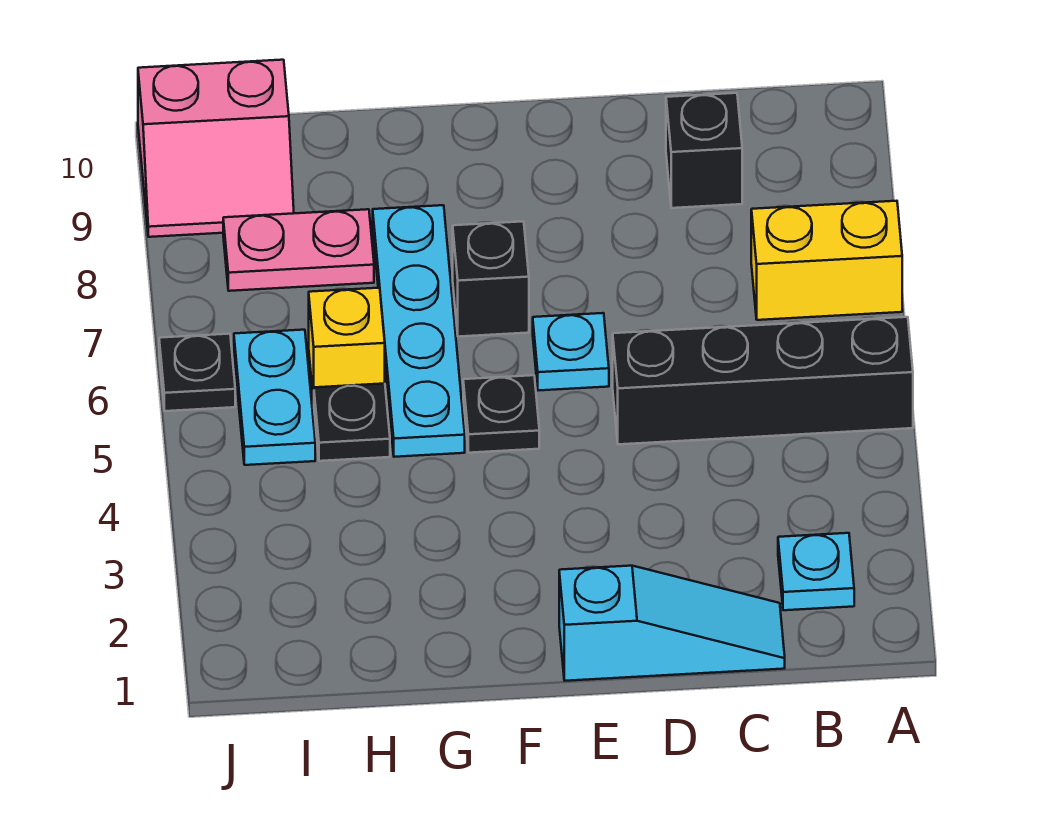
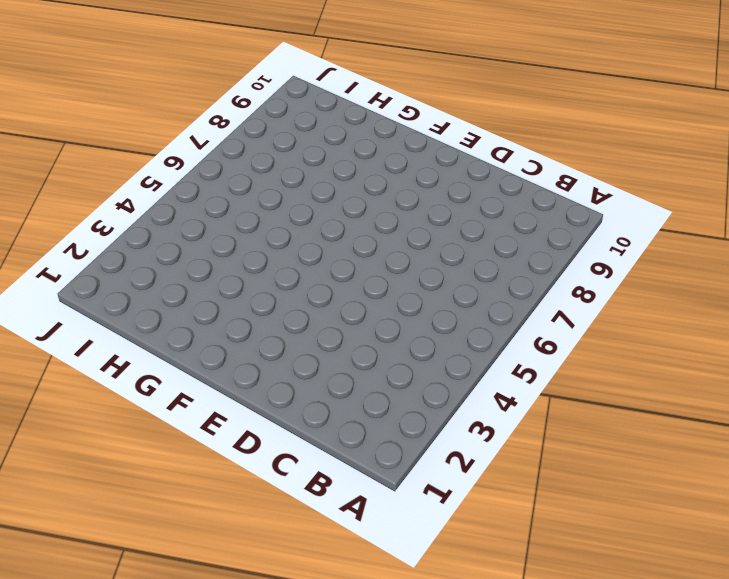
none -> black brick A5:D5 level 1
none -> yellow brick A7:B7 level 1
none -> cyan plate B2 level 1

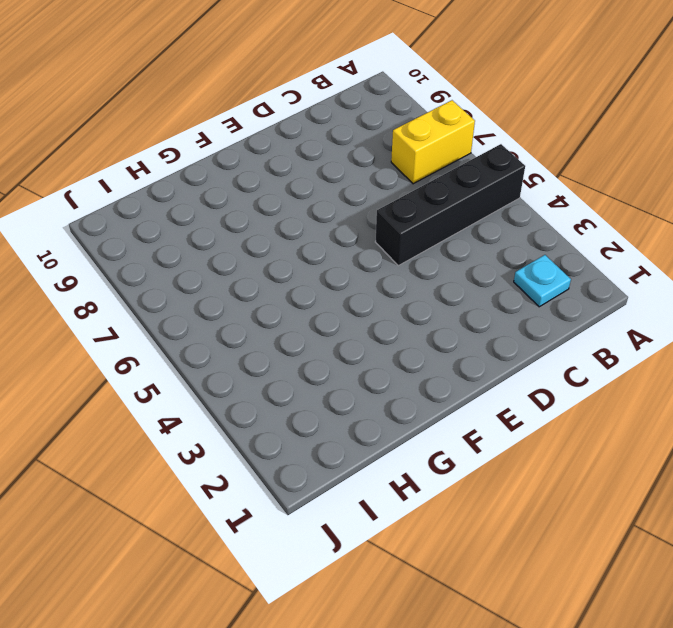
none -> cyan slope C1:E1 level 1 top E
none -> black brick C9 level 1
none -> cyan plate E6 level 1

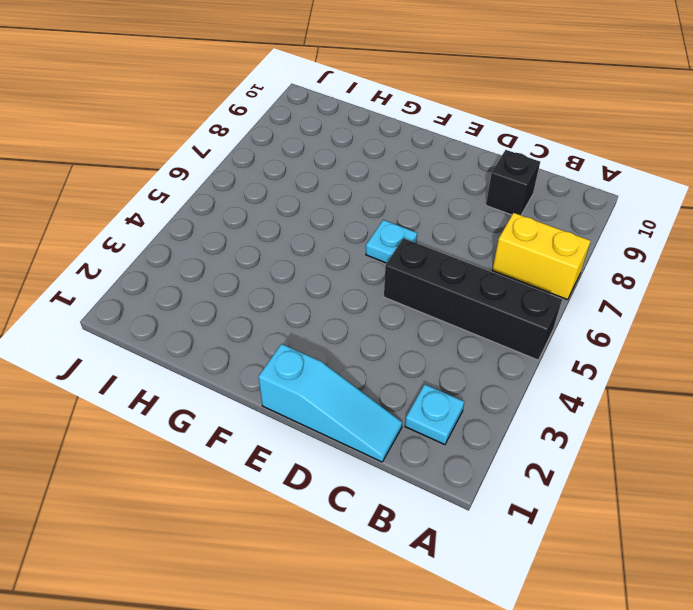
none -> black plate F5 level 1
none -> black brick F7 level 1
none -> cyan plate G5:G8 level 1

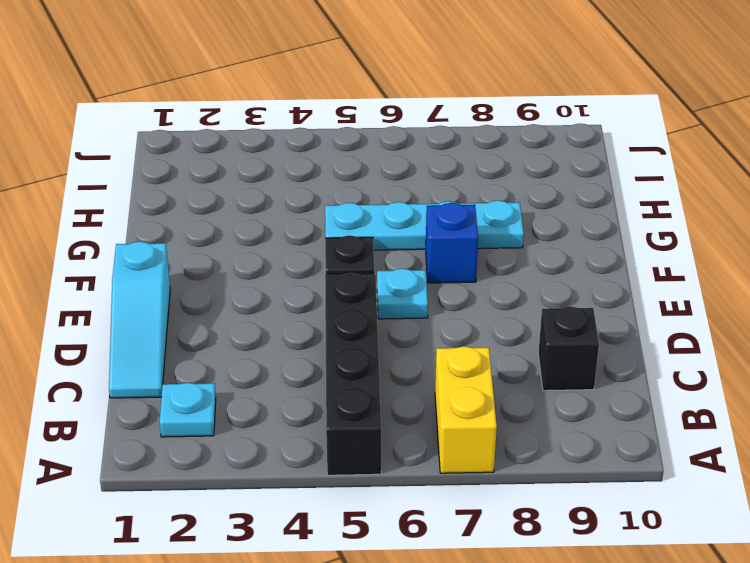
blue brick F7 level 1 -> black brick F7 level 1
none -> black plate H5 level 1
none -> yellow brick H6 level 1
none -> pink plate H8:I8 level 1

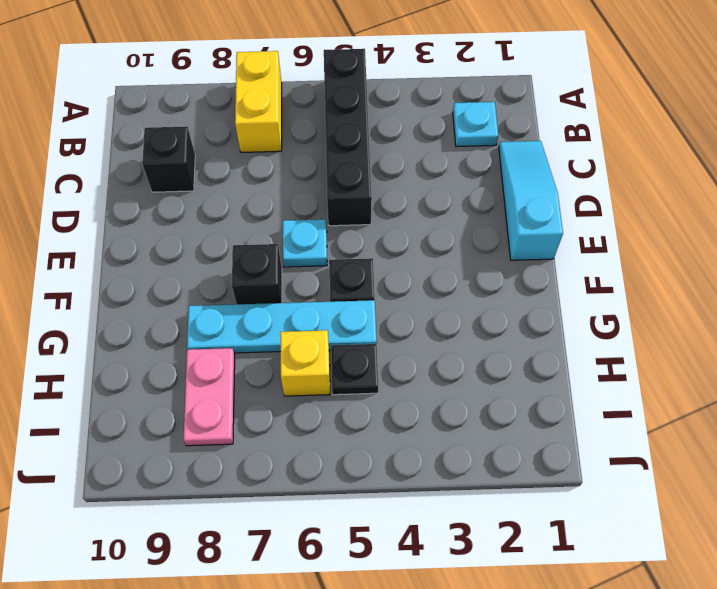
none -> cyan plate I5:I6 level 1
none -> pink slope I9:J10 level 1 top 10
none -> black plate J6 level 1

